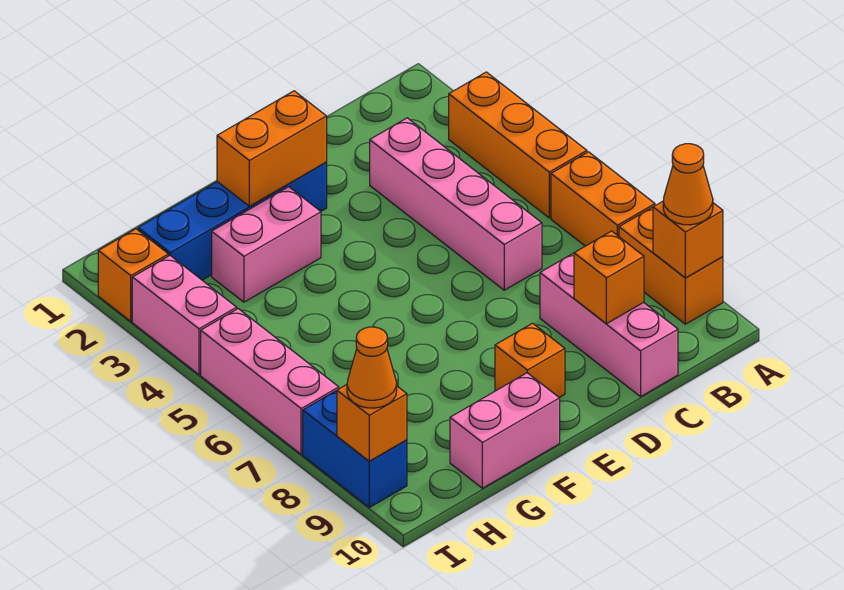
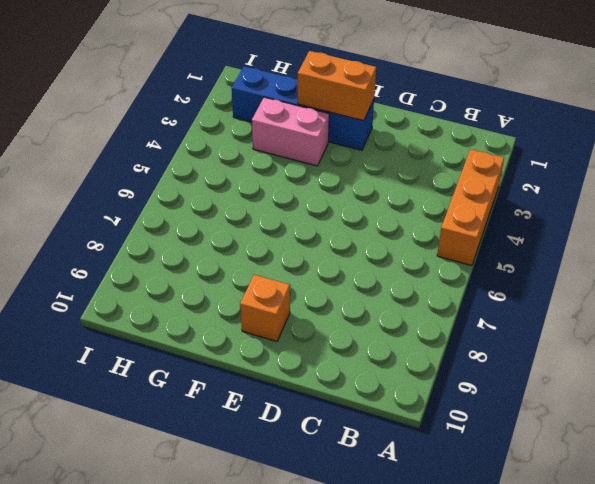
none -> orange brick A6:A7 level 1
none -> orange brick A8:A9 level 1
none -> pink brick C3:C6 level 1

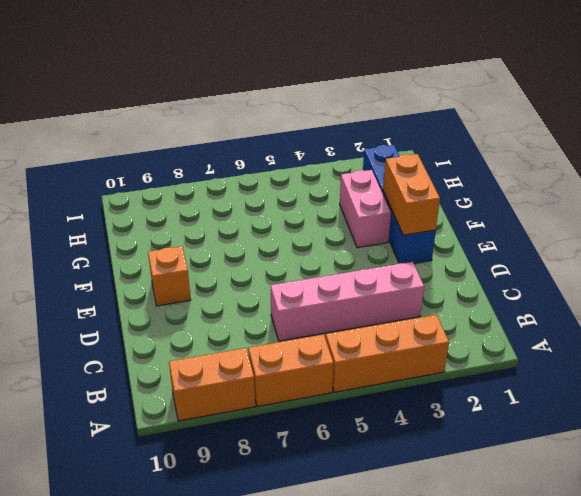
none -> pink brick C8:C10 level 1
none -> pink brick F10:G10 level 1
none -> orange brick I2 level 1

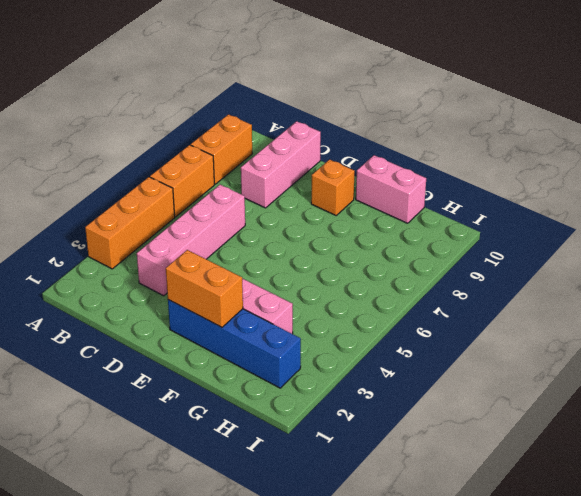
none -> orange brick I2 level 1
none -> pink brick I3:I4 level 1
none -> pink brick I5:I7 level 1

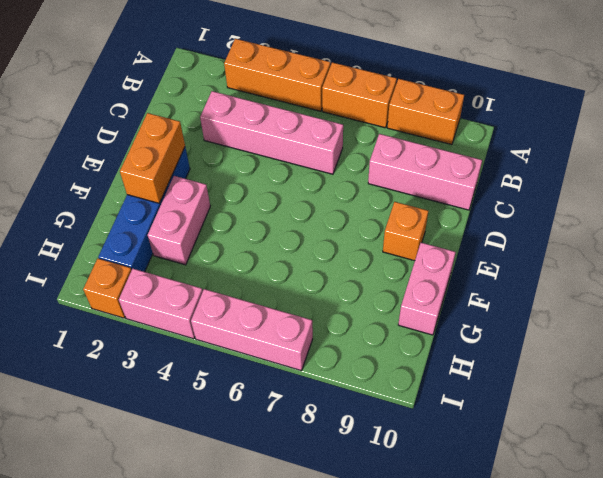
none -> blue brick I8:I9 level 1
none -> orange brick A9 level 2
none -> orange brick C9 level 2

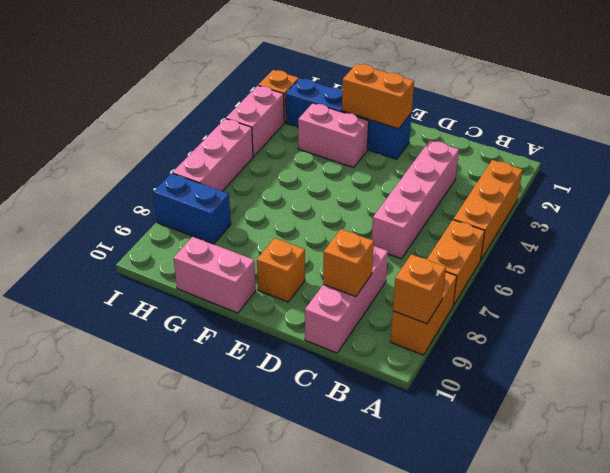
blue brick H8:I8 level 1 -> blue brick I8:I9 level 1
none -> orange brick I9 level 2
none -> orange cone A9 level 3
none -> orange cone I9 level 3

